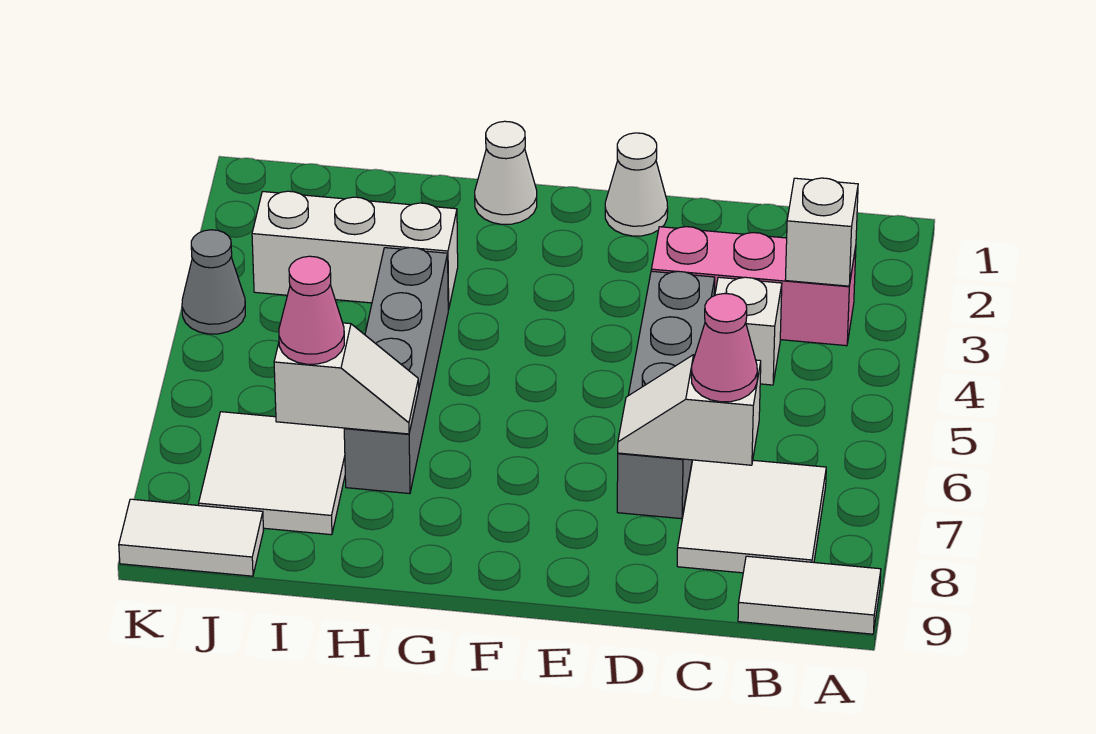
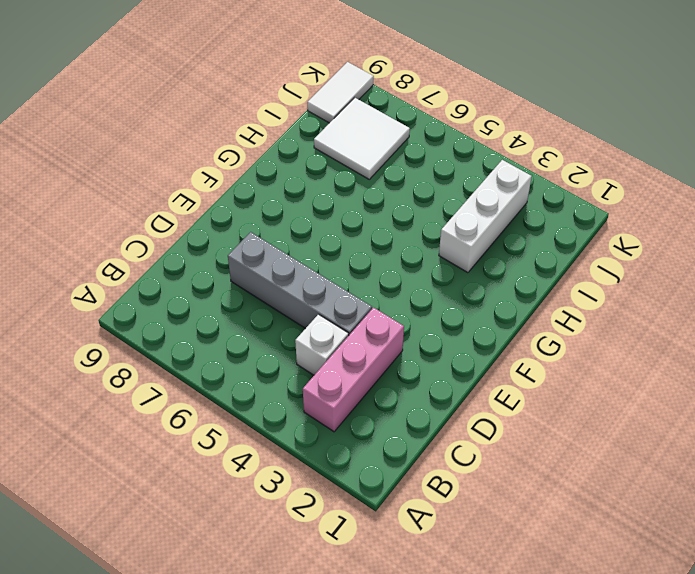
none -> white tile A9:B9 level 1
none -> white tile B7:C8 level 1
none -> white cone E1 level 1

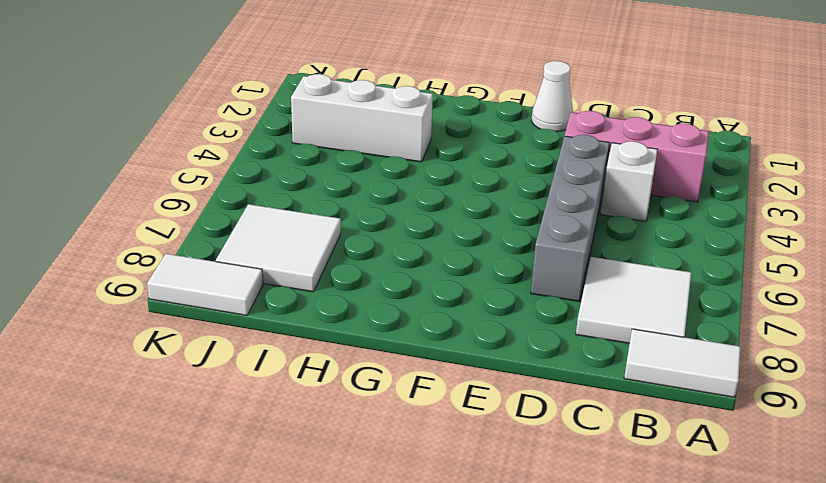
none -> white cone G1 level 1
none -> grey brick H4:H7 level 1
none -> grey cone K4 level 1

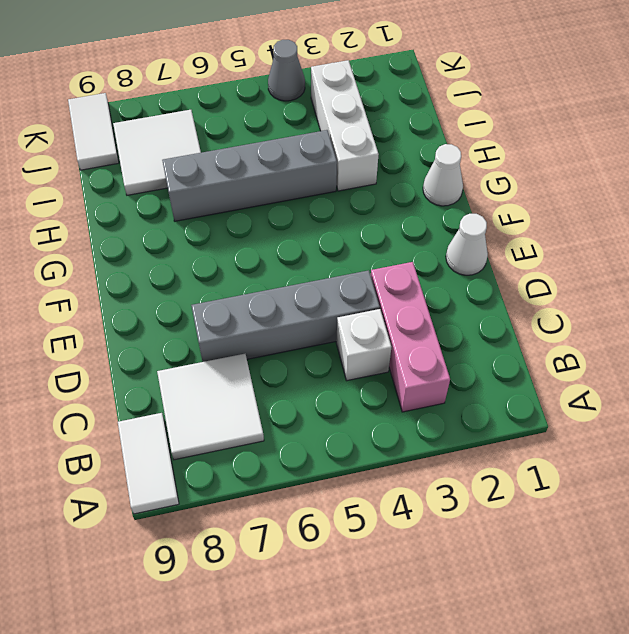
none -> white brick B3 level 2
none -> white slope C7:D7 level 2 top C
none -> white slope H7:I7 level 2 top I

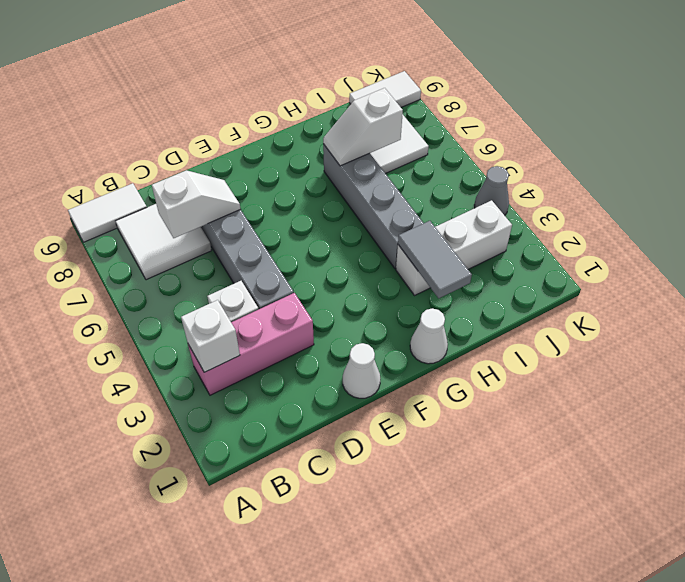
grey tile H2:H3 level 2 -> none
none -> pink cone C7 level 3
none -> pink cone I7 level 3

